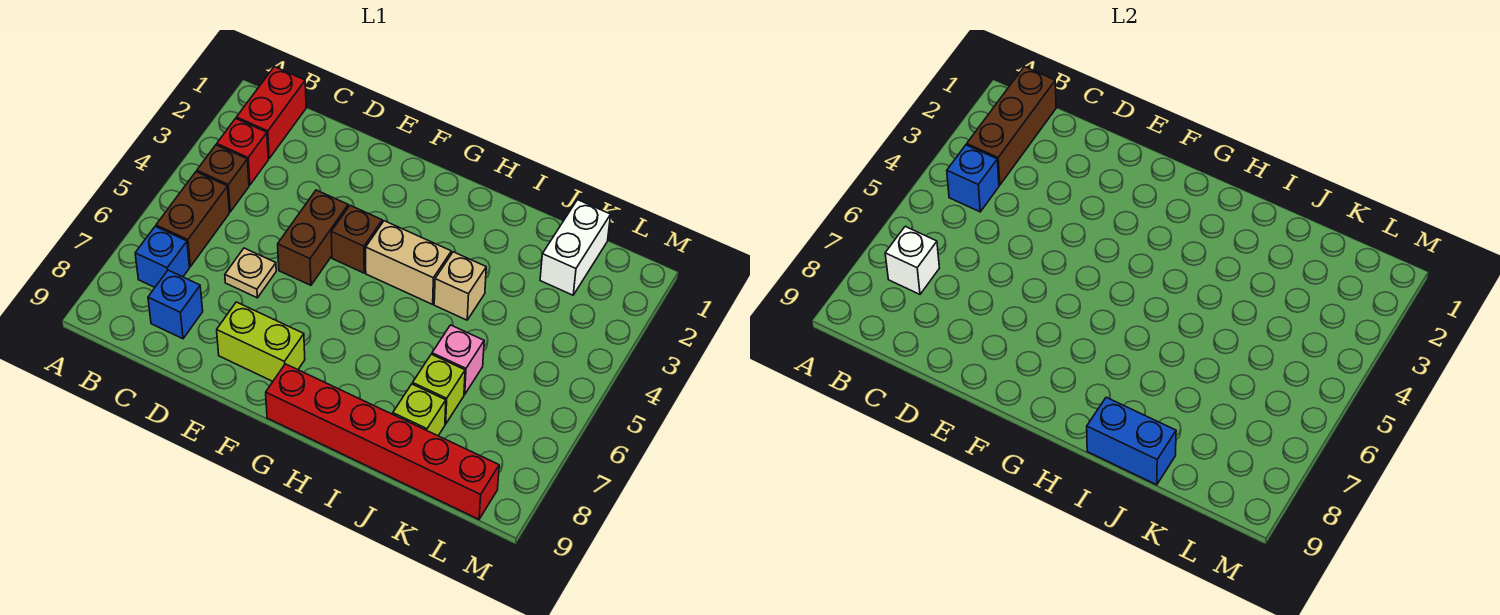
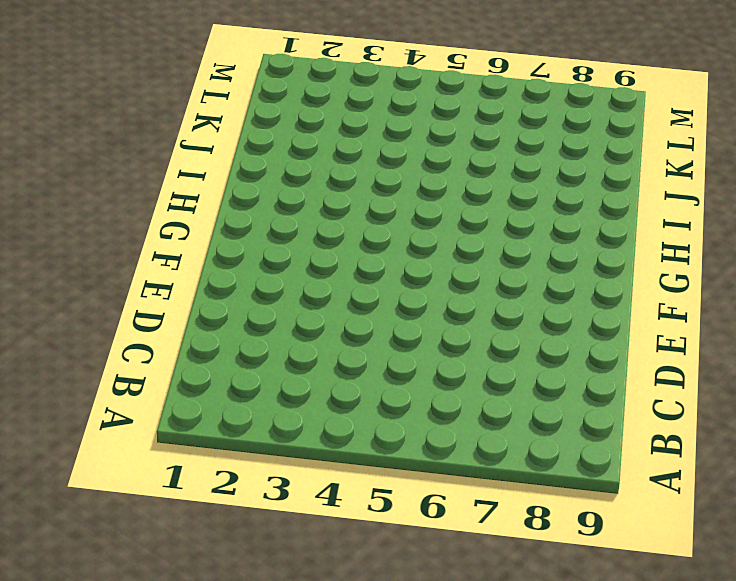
none -> red brick B1:B2 level 1
none -> red brick B3 level 1
none -> brown brick B4 level 1

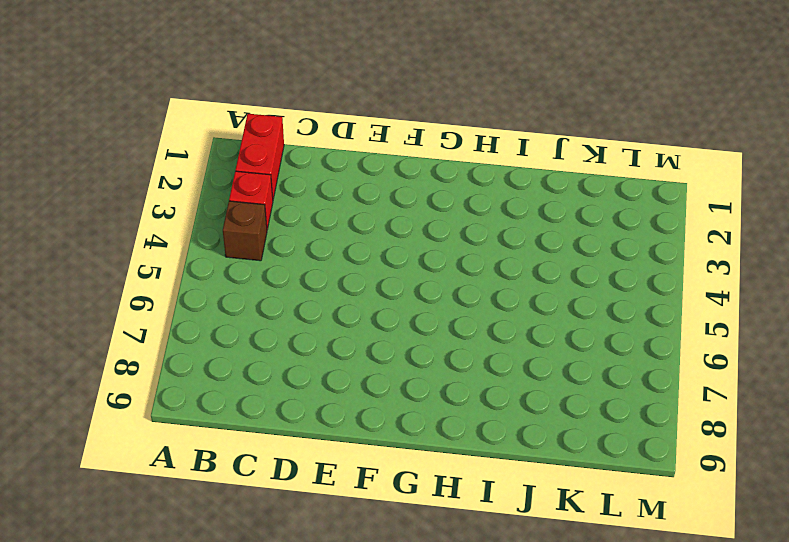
none -> brown brick B5:B6 level 1
none -> blue brick B7 level 1
none -> blue brick C8 level 1

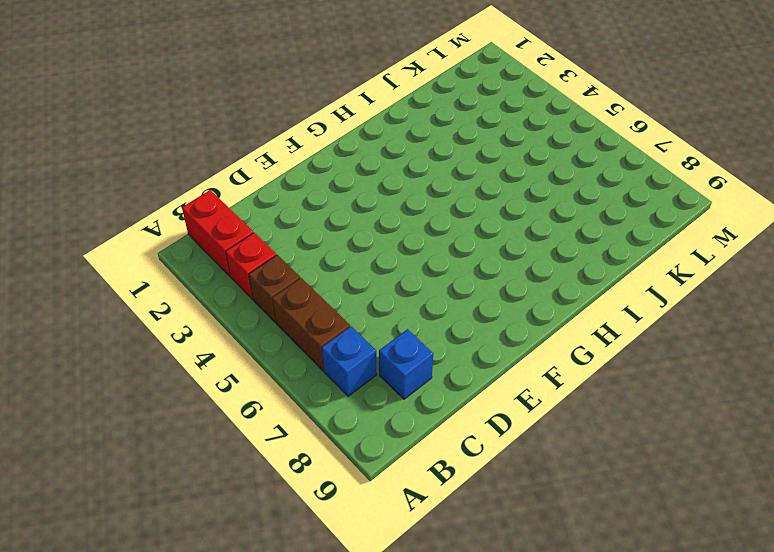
none -> tan plate D6 level 1
none -> brown brick E4:E5 level 1
none -> lime brick E8:F8 level 1

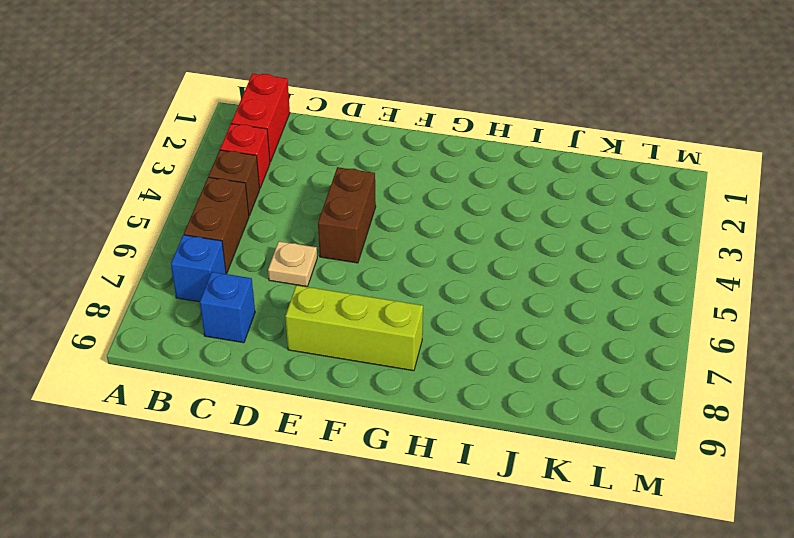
lime brick E8:G8 level 1 -> lime brick E8:F8 level 1
none -> brown brick F4 level 1
none -> tan brick G4:H4 level 1
none -> red brick G9:L9 level 1

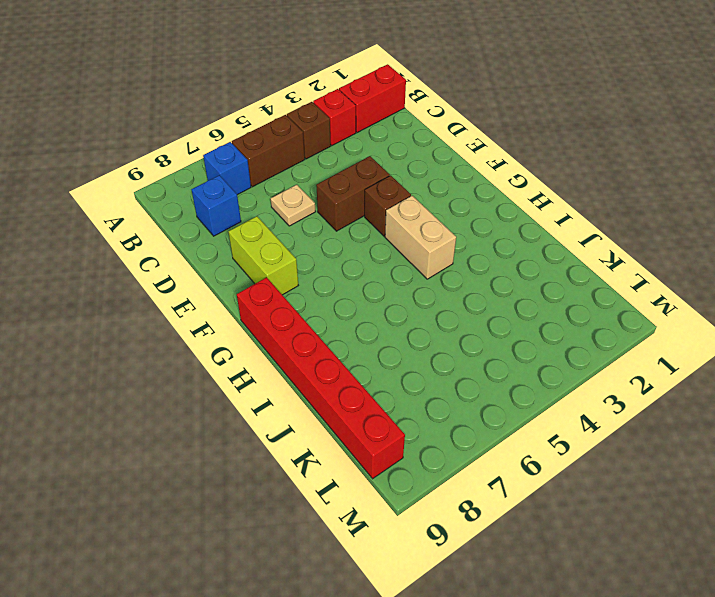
none -> tan brick I4 level 1
none -> pink brick J6 level 1
none -> lime brick J7 level 1

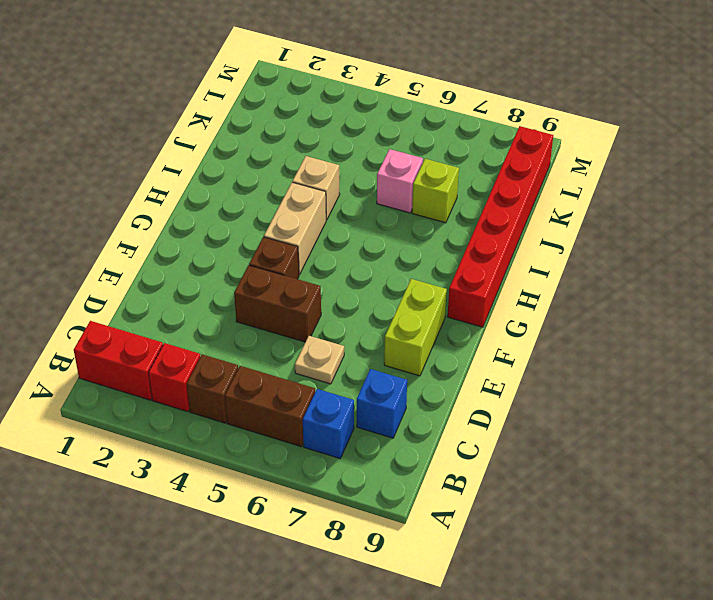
none -> lime brick J8 level 1
none -> white brick K1:K2 level 1
none -> brown brick B1:B3 level 2

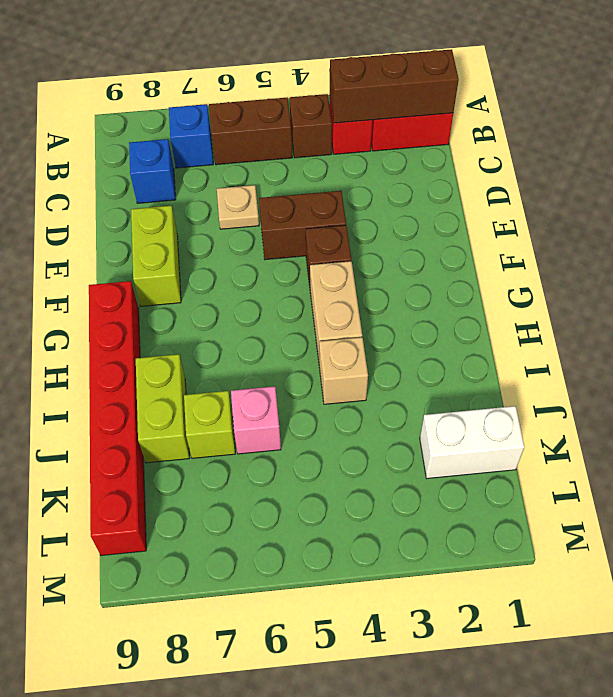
lime brick I8:J8 level 1 -> lime brick J8 level 1
none -> blue brick B4 level 2
none -> white brick B7 level 2
none -> blue brick I9:J9 level 2

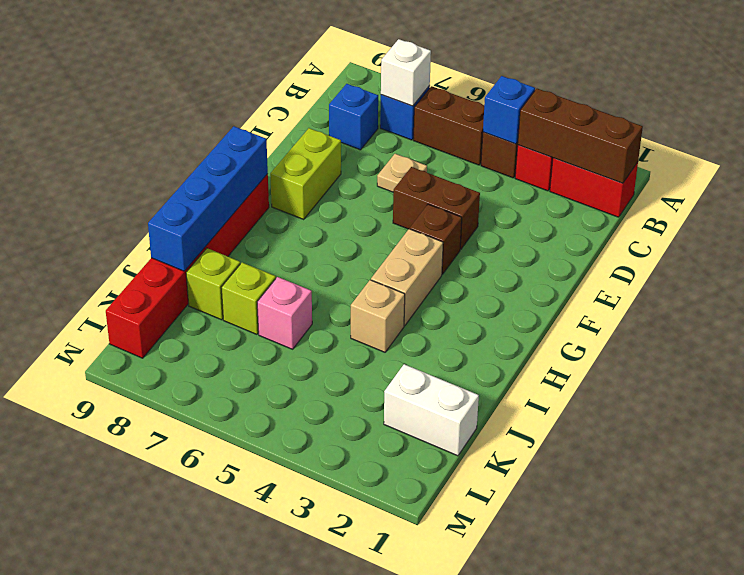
blue brick G9:J9 level 2 -> blue brick I9:J9 level 2

